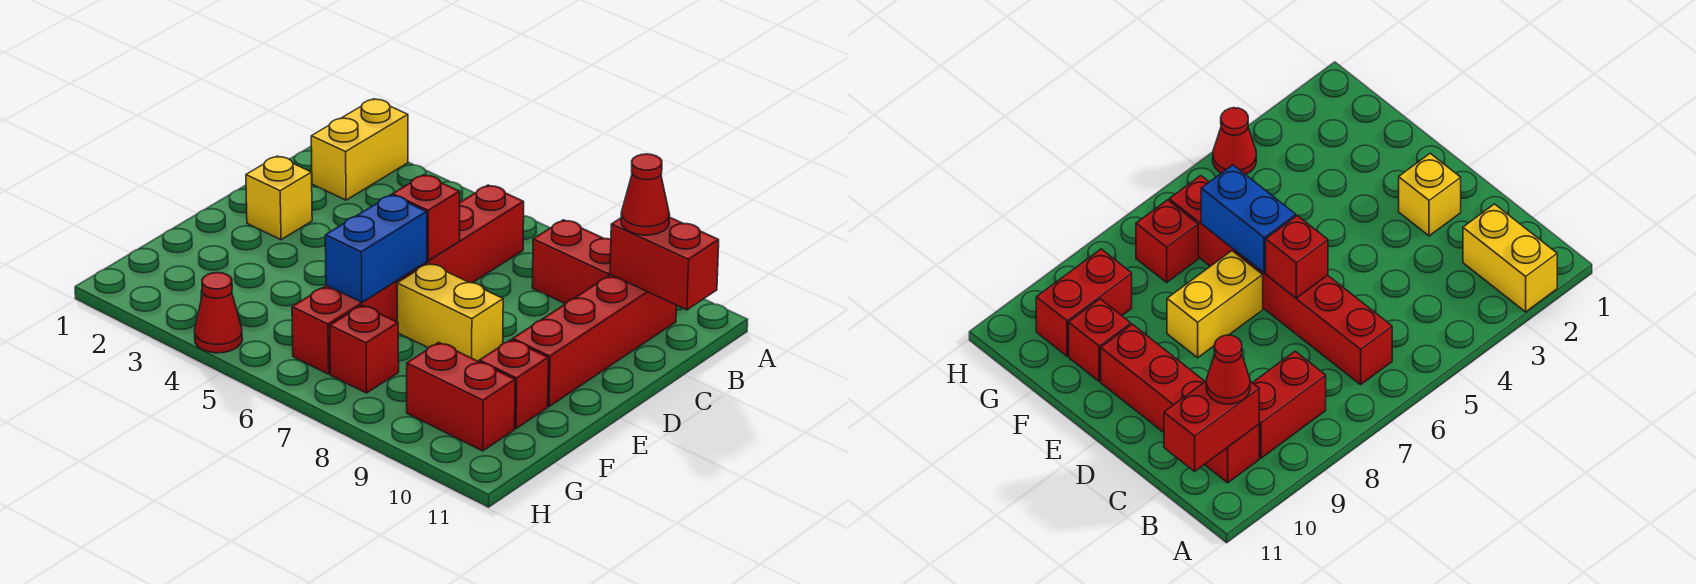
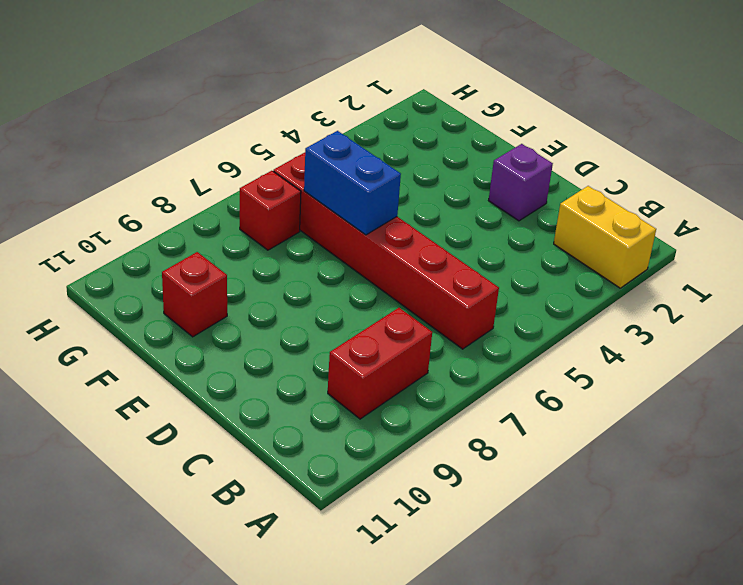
purple brick D2 level 1 -> yellow brick D2 level 1
none -> red brick B10:E10 level 1
none -> yellow brick E7:E8 level 1
none -> red brick G9:G10 level 1

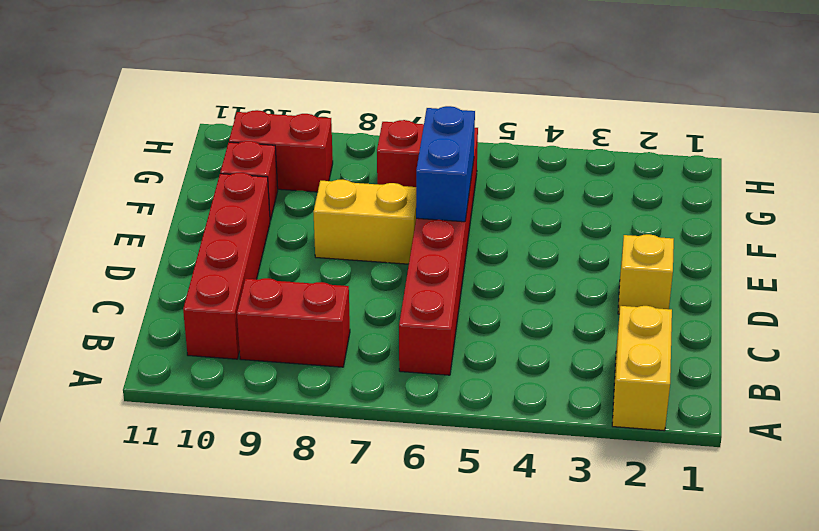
none -> red cone H4 level 1
none -> red brick B10:B11 level 2
none -> red brick D6 level 2

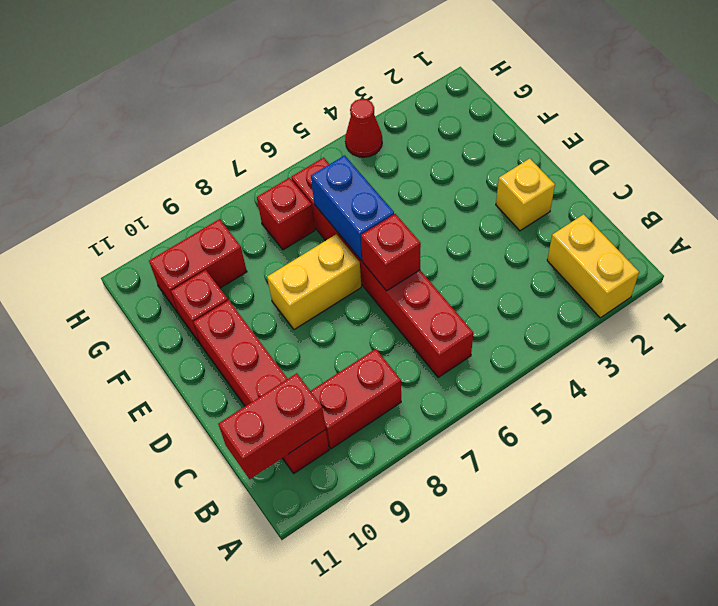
none -> red cone B10 level 3

